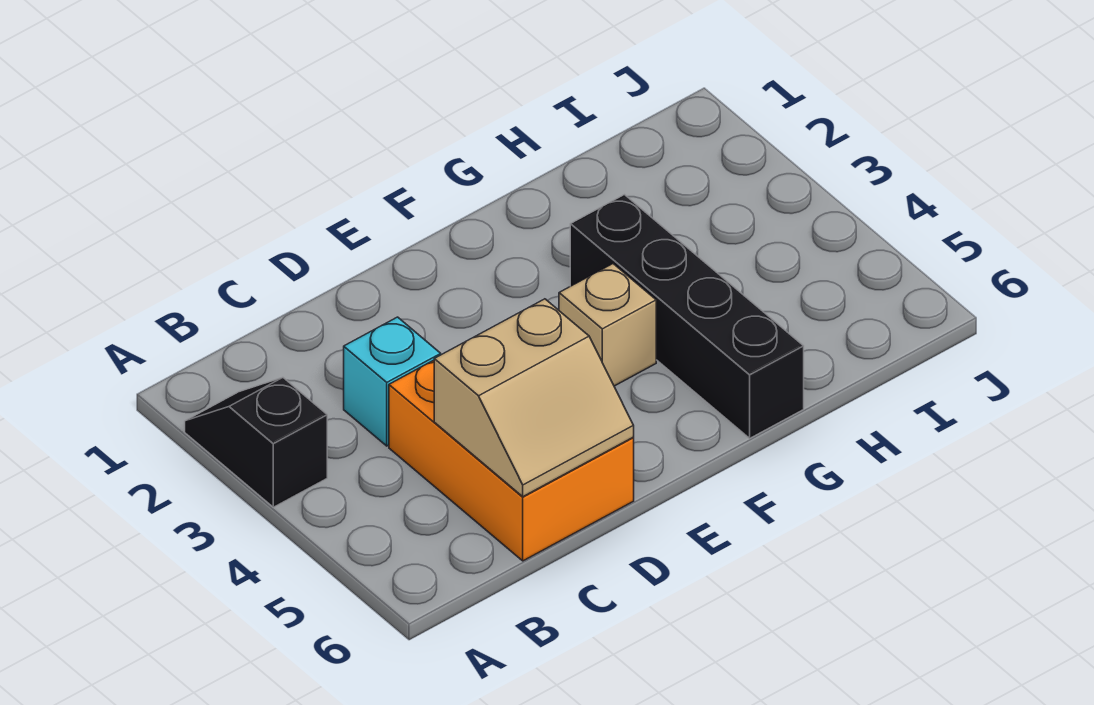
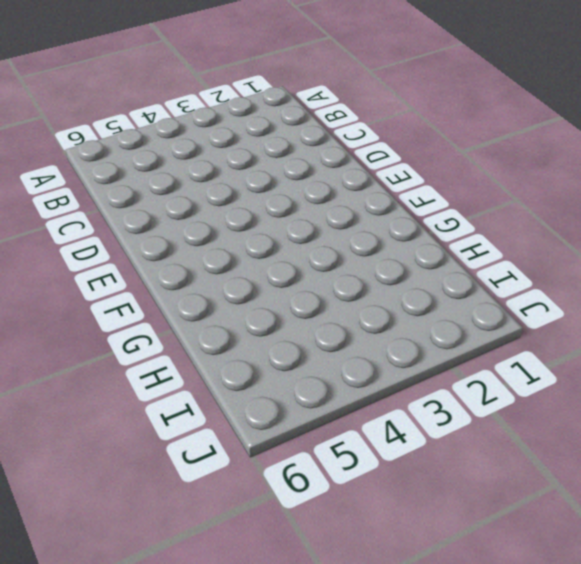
none -> black slope A2:A3 level 1 top 3
none -> cyan brick C3 level 1

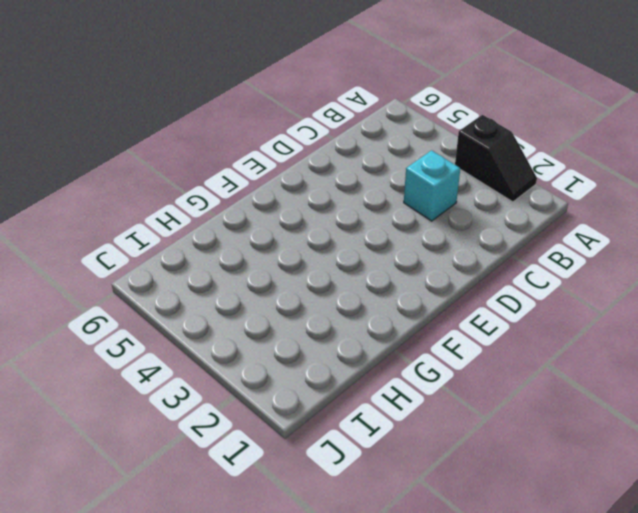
none -> orange brick C4:D6 level 1
none -> tan brick F4 level 1

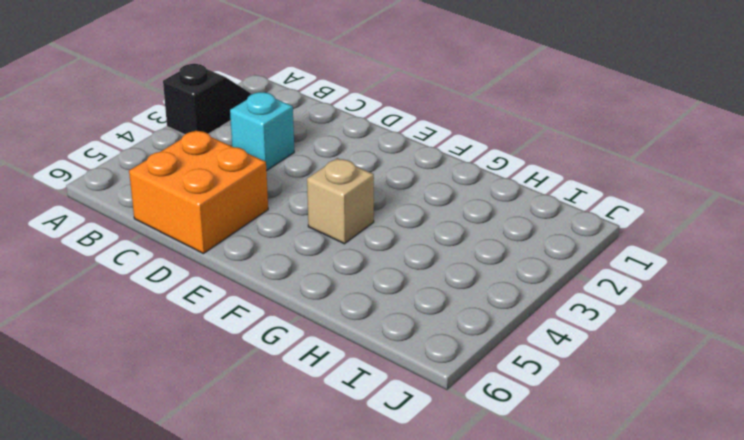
orange brick C5:D6 level 1 -> orange brick C4:D6 level 1
none -> black brick G3:G6 level 1
none -> tan slope C5:D6 level 2 top 5

